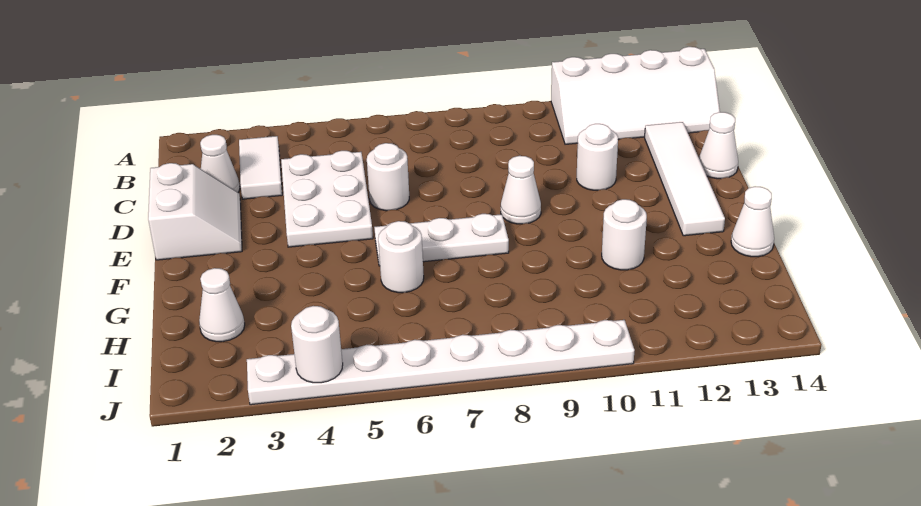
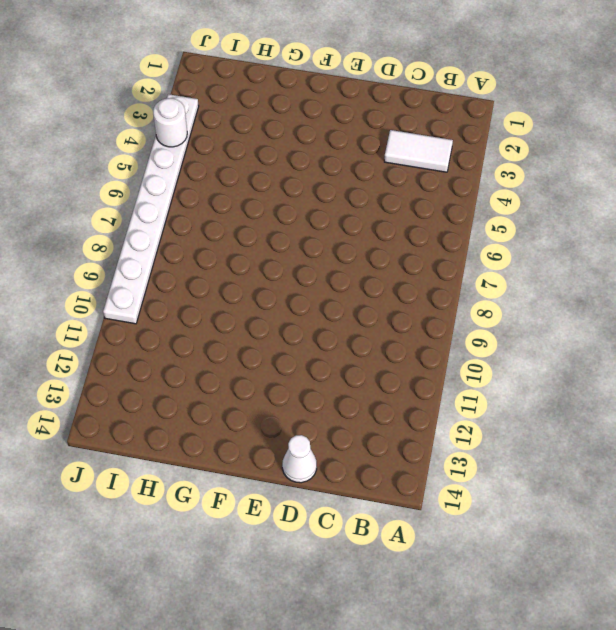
none -> white slope A11:B14 level 1 top A
none -> white cone C2 level 1
none -> white plate C4:E5 level 1

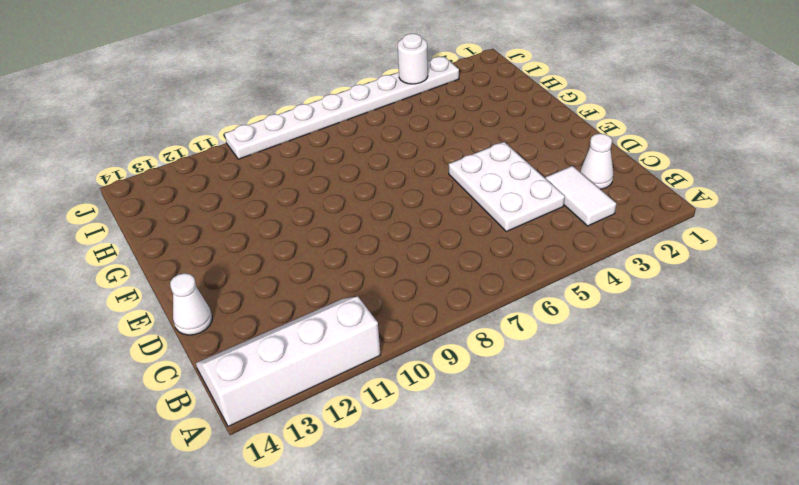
none -> white tile C13:F13 level 1
none -> white slope D1:E2 level 1 top 1
none -> white round brick D6 level 1

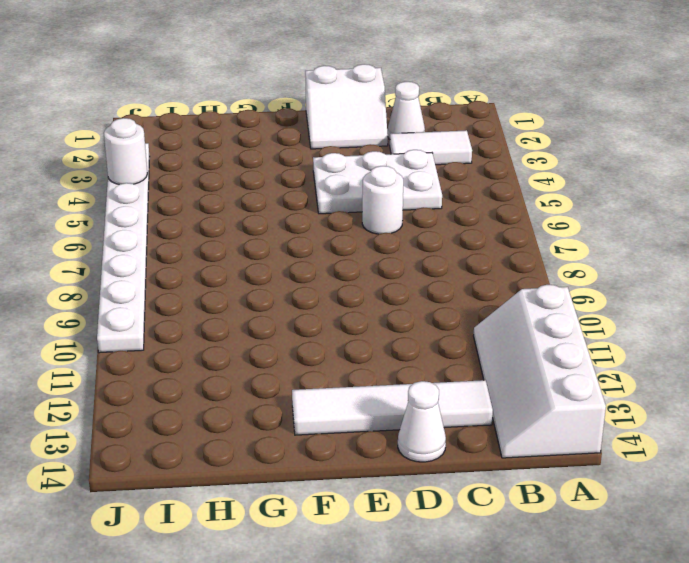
none -> white round brick D11 level 1
none -> white cone E9 level 1
none -> white plate F6:F8 level 1

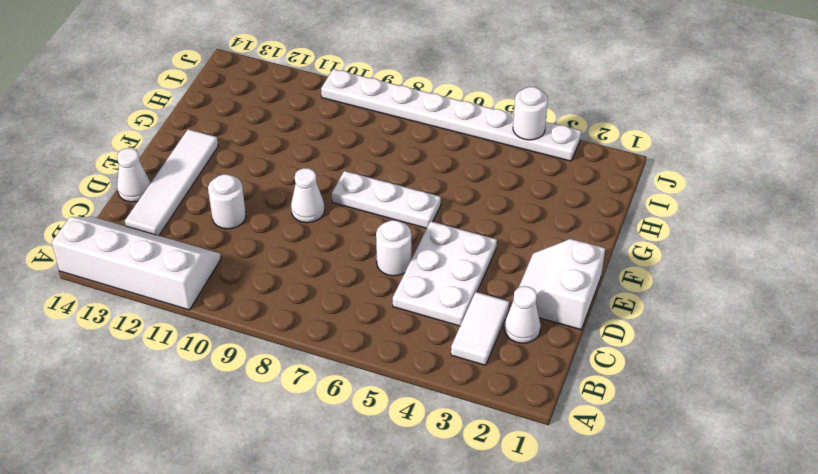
none -> white round brick G6 level 1
none -> white round brick G11 level 1
none -> white cone G14 level 1

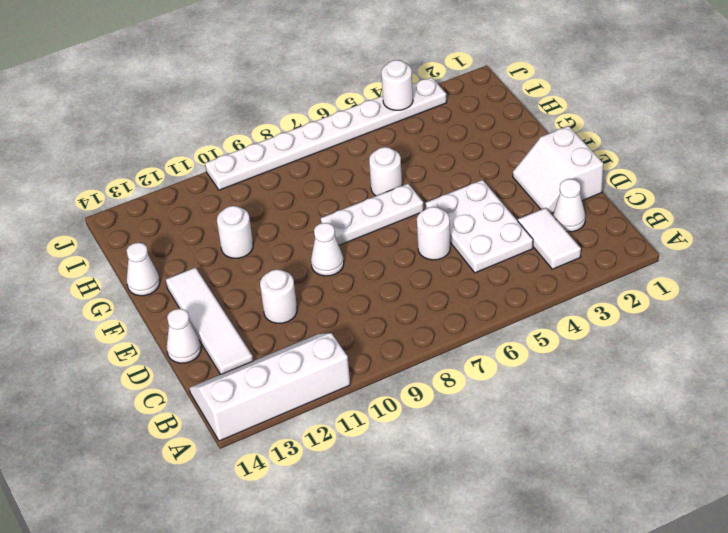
none -> white cone H2 level 1

